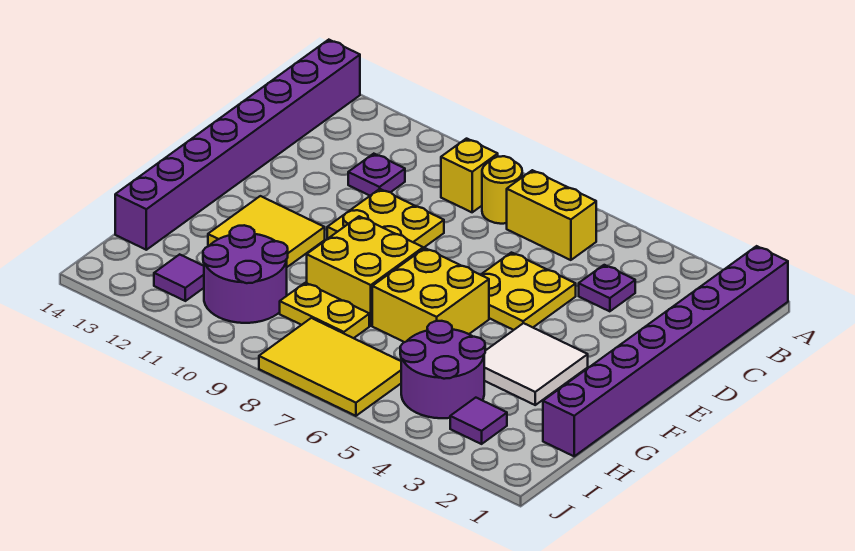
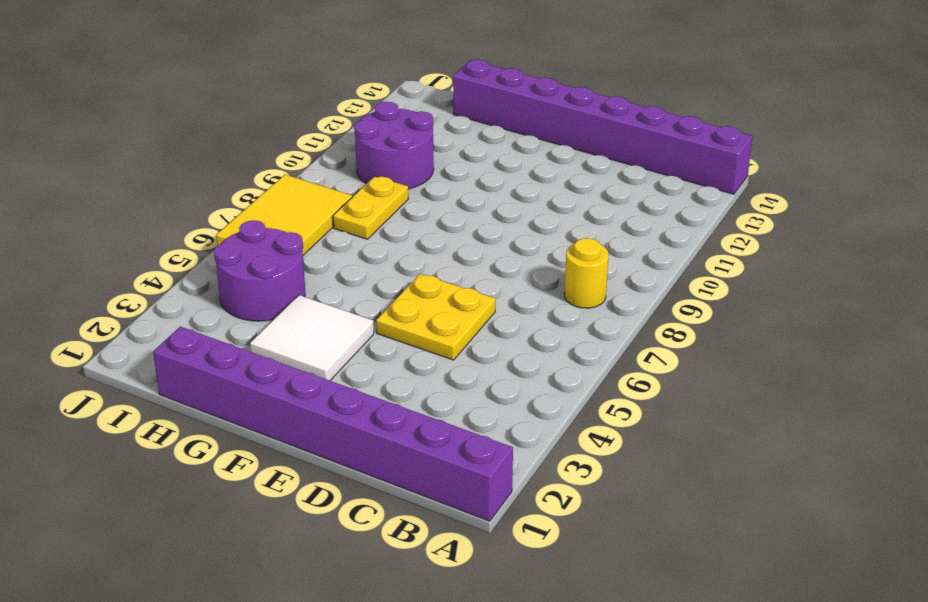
none -> yellow brick B6:B7 level 1
none -> yellow brick B9 level 1
none -> purple plate C4 level 1

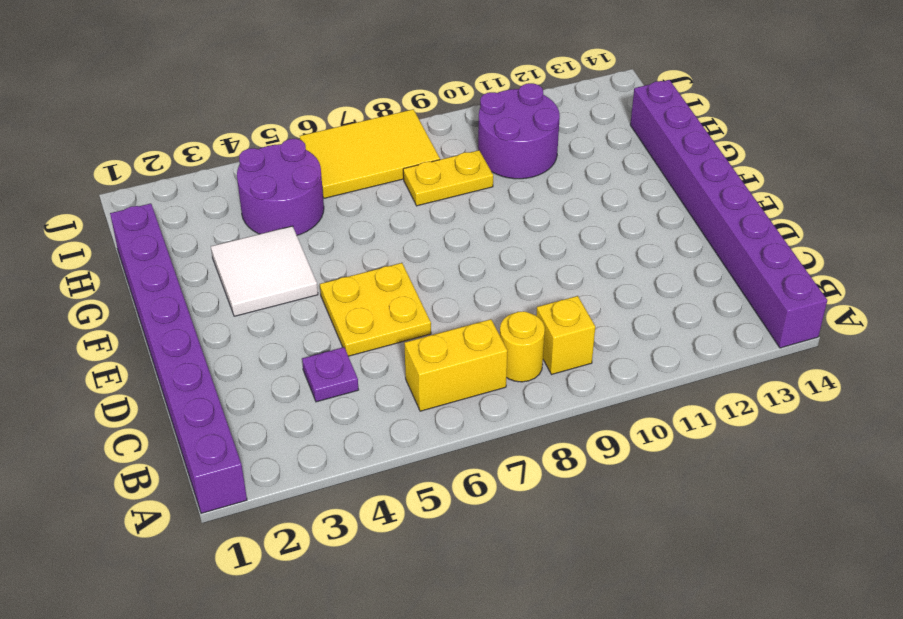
none -> purple plate C11 level 1
none -> yellow plate D9:E10 level 1
none -> yellow brick F6:G7 level 1

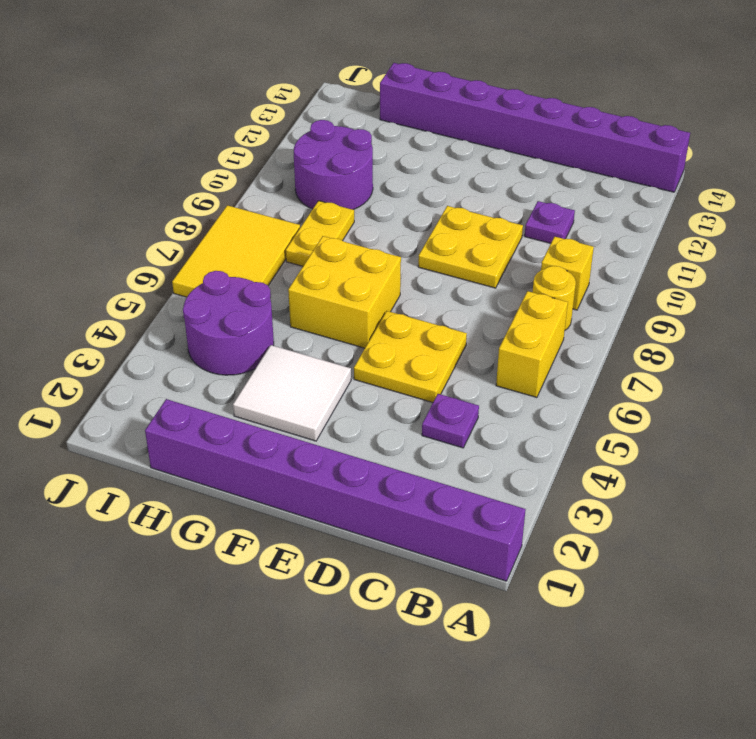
none -> yellow brick F8:G9 level 1
none -> yellow tile F11:G12 level 1
none -> purple tile I3 level 1

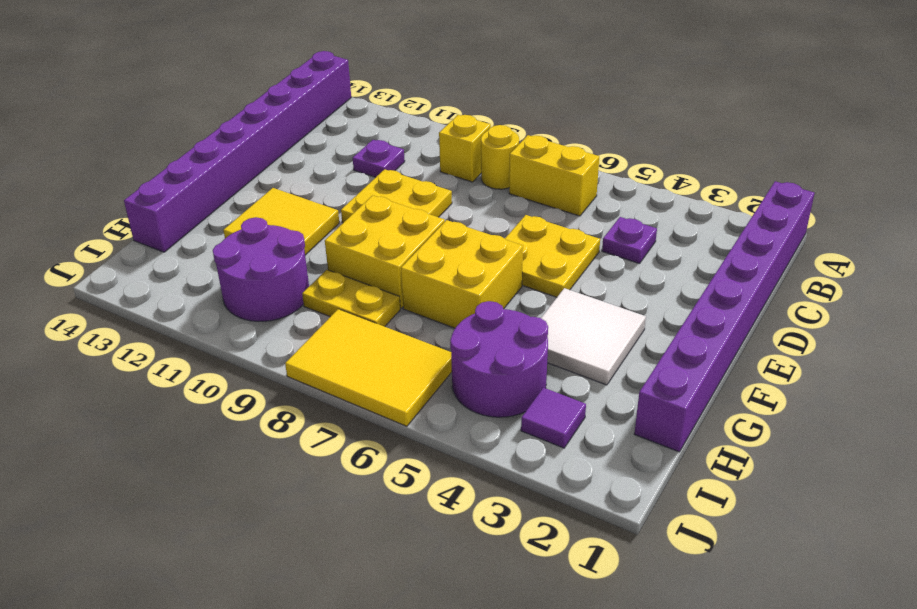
none -> purple tile I12 level 1

